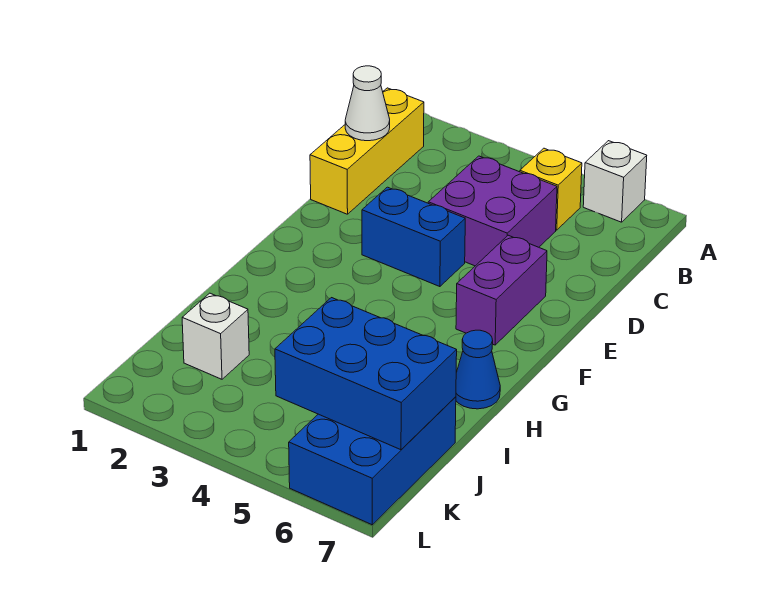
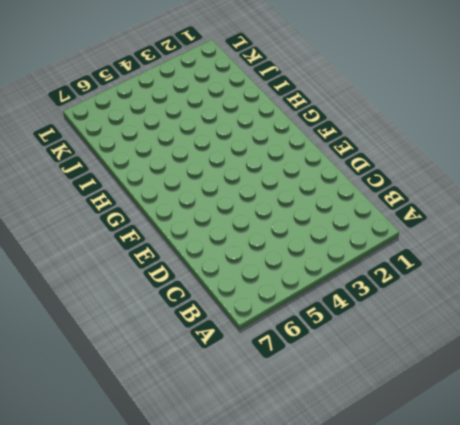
none -> white brick A6 level 1
none -> yellow brick B1:D1 level 1

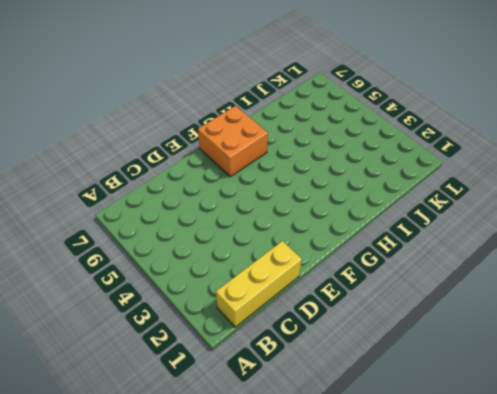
orange brick F6:G7 level 1 -> purple brick E6:F6 level 1
none -> white brick A6 level 1
none -> yellow brick B5 level 1

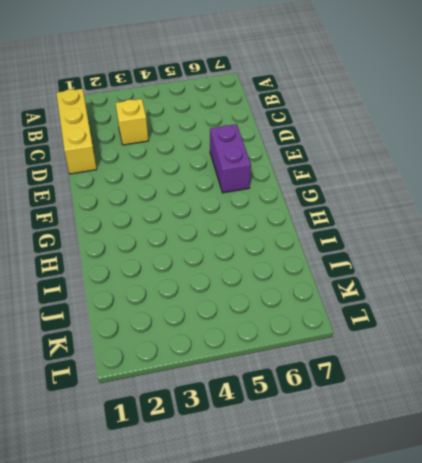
yellow brick C3 level 1 -> yellow brick B5 level 1
none -> white brick A6 level 1
none -> purple brick C4:D5 level 1

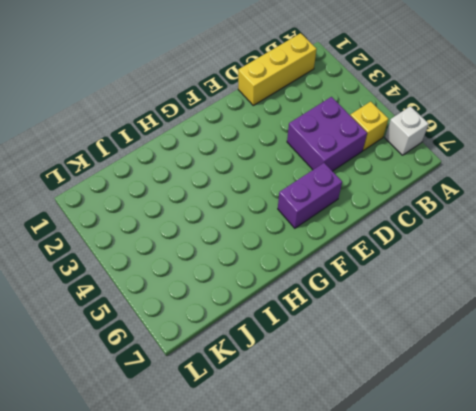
none -> blue brick E3:E4 level 1
none -> blue cone H7 level 1

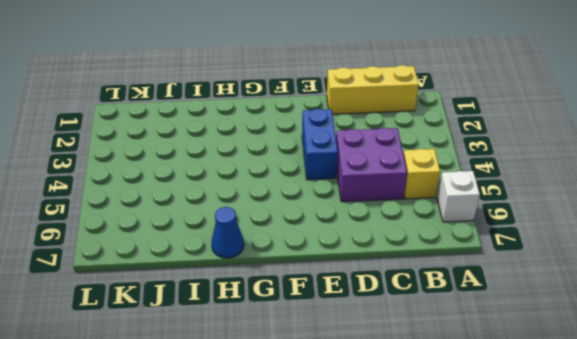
none -> purple brick E6:F6 level 1
none -> white brick J2 level 1

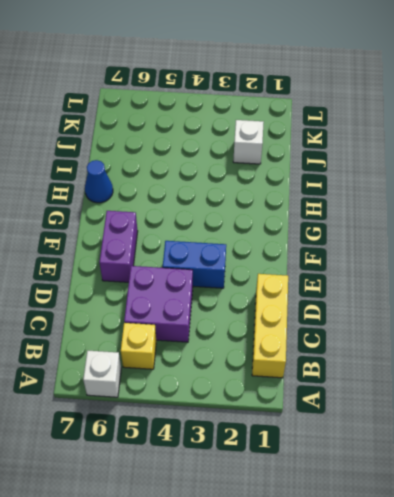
none -> blue brick J6:L7 level 1
none -> white cone C1 level 2

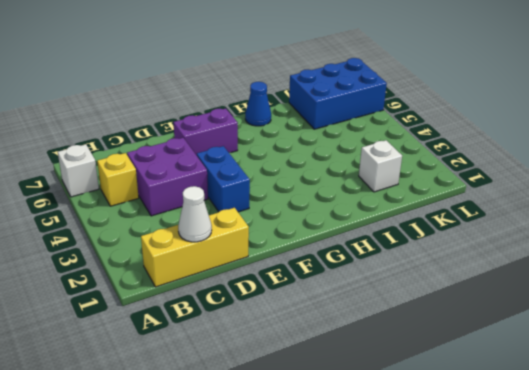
none -> blue brick J5:K7 level 2

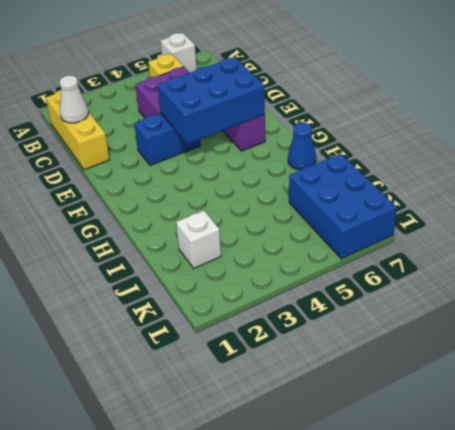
blue brick E4:F6 level 2 -> blue brick J5:K7 level 2

